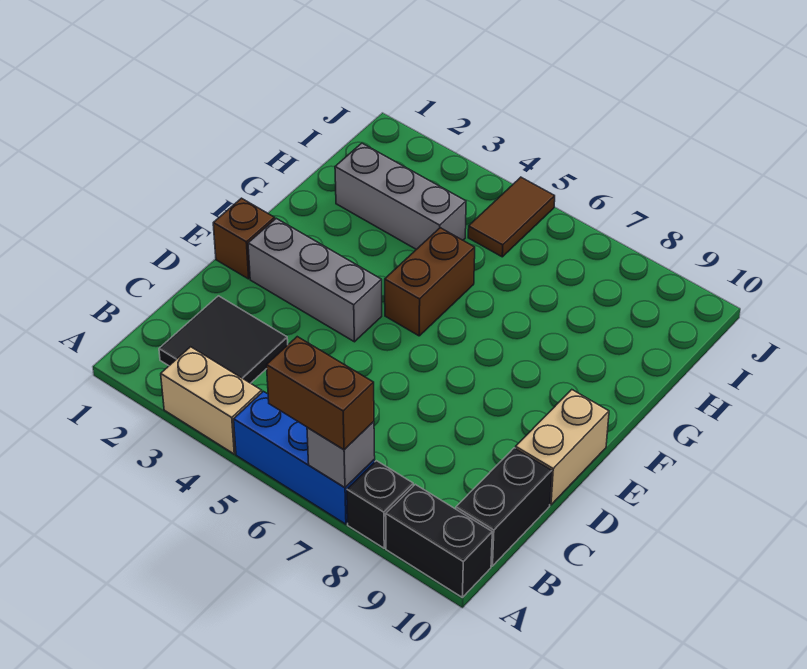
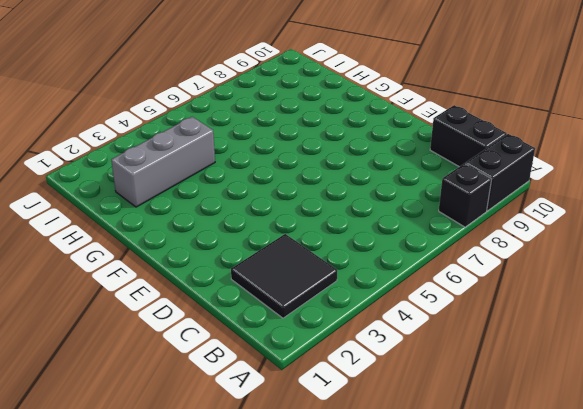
none -> tan brick A3:A4 level 1
none -> blue brick A5:A7 level 1
none -> tan brick D10:E10 level 1

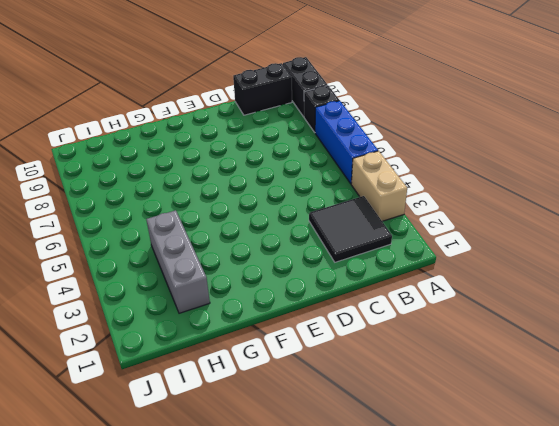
none -> tan brick D10:E10 level 1
none -> brown brick E1 level 1
none -> grey brick E2:E4 level 1

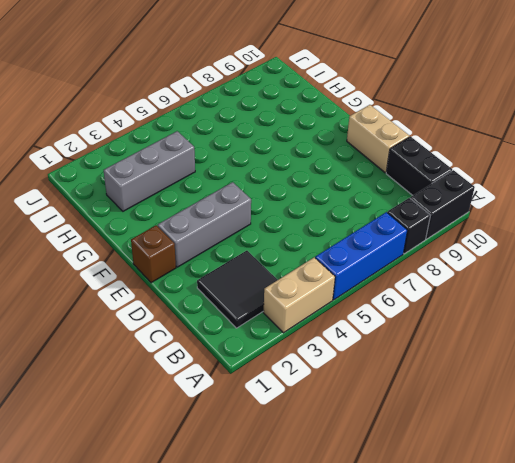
none -> brown brick F5:G5 level 1
none -> brown tile I5:J5 level 1
none -> grey brick A7 level 2

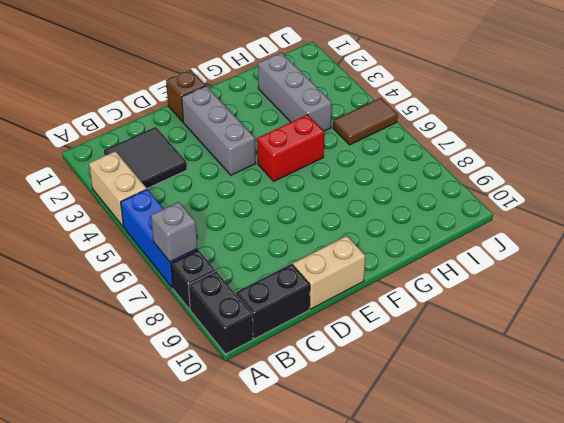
red brick F5:G5 level 1 -> brown brick F5:G5 level 1
none -> brown brick A6:A7 level 3

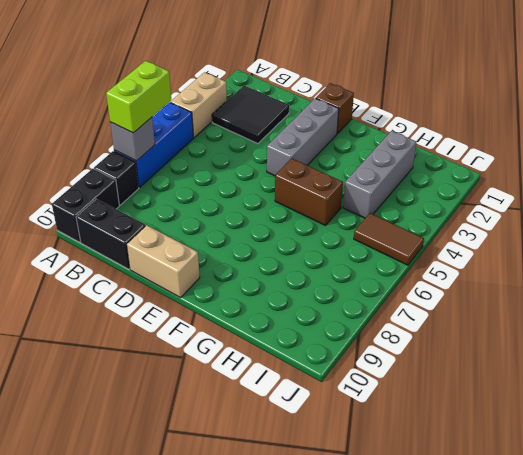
lime brick A6:A7 level 3 -> brown brick A6:A7 level 3

